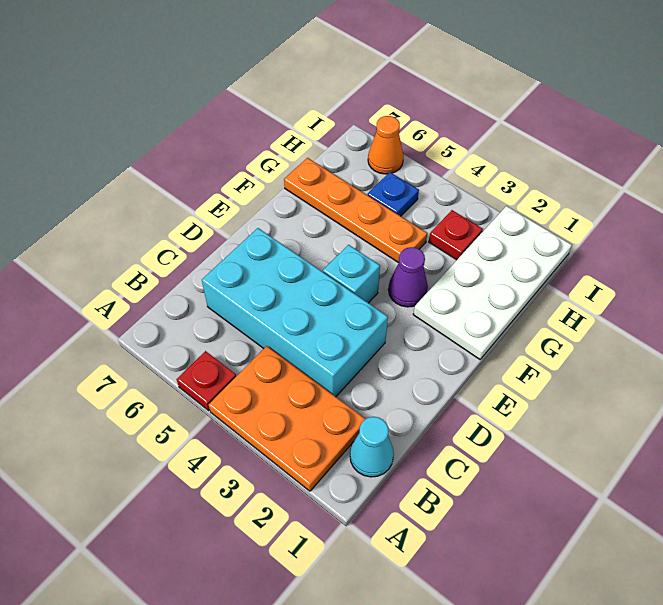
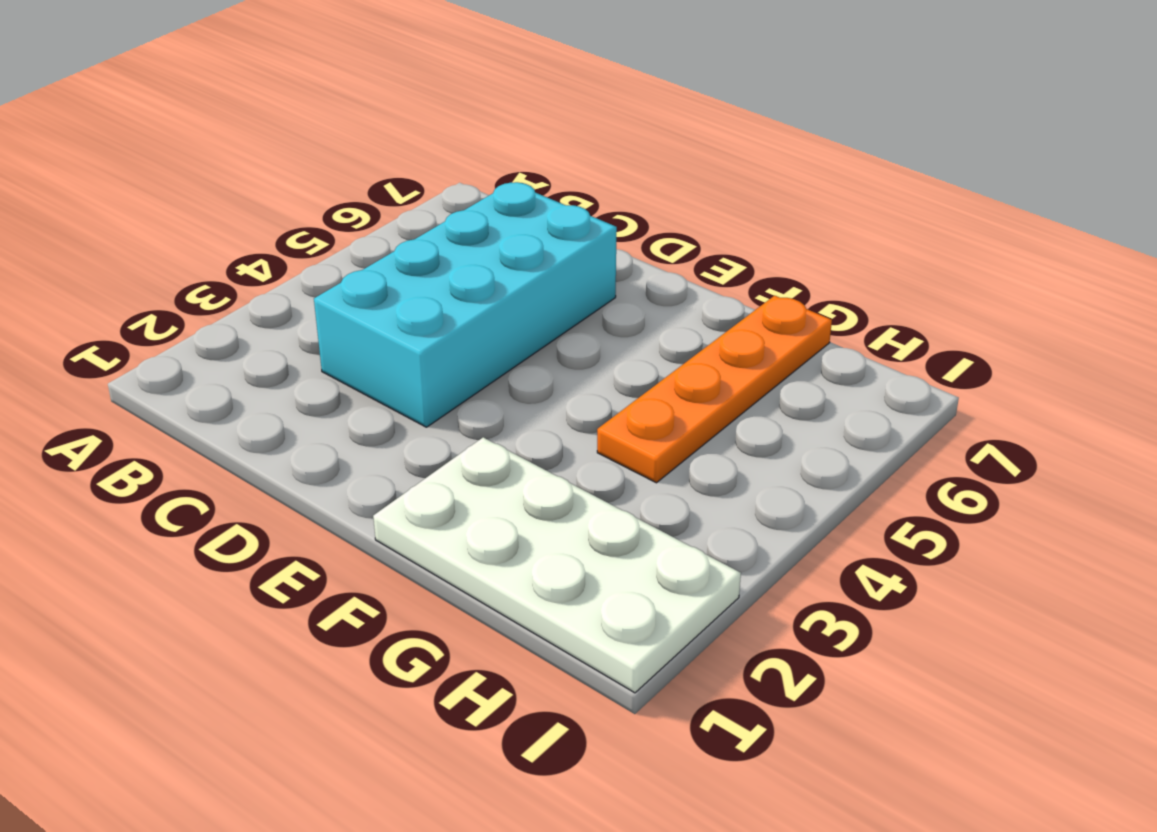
none -> orange plate A2:B4 level 1
none -> red plate A5 level 1

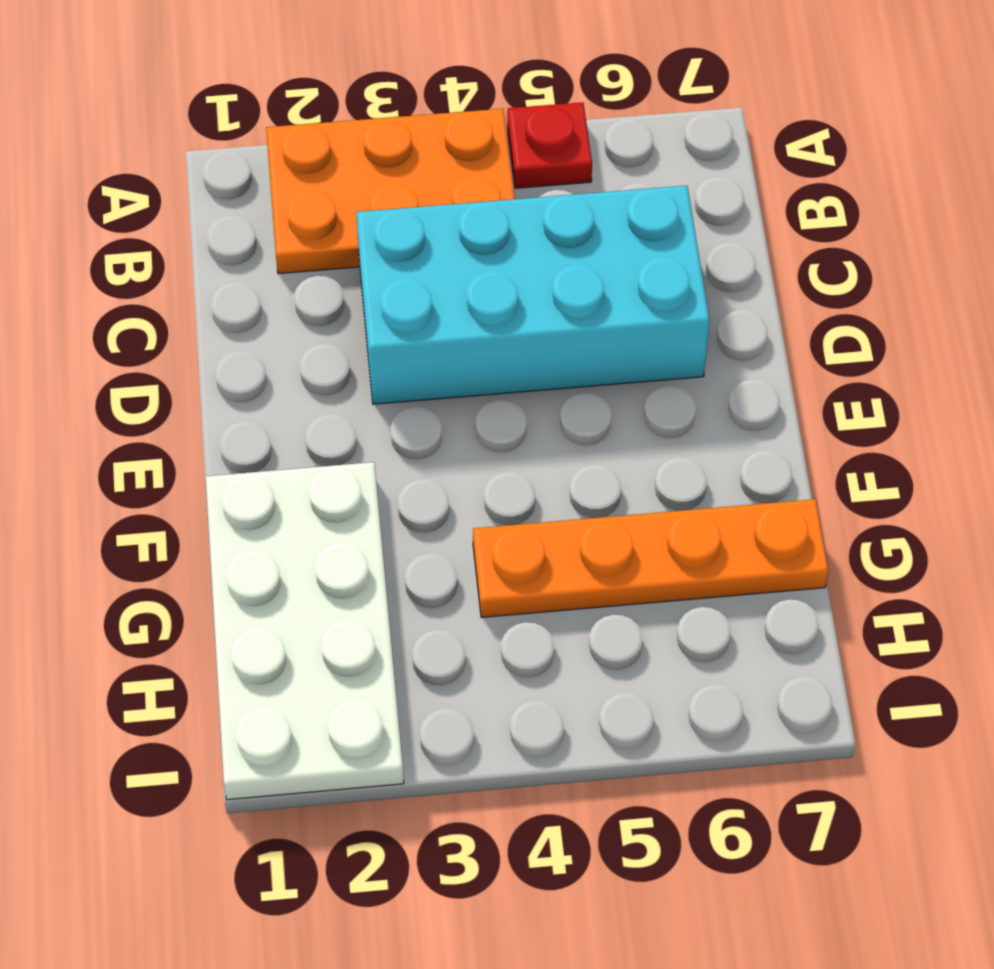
none -> cyan cone B1 level 1
none -> cyan brick E4 level 1

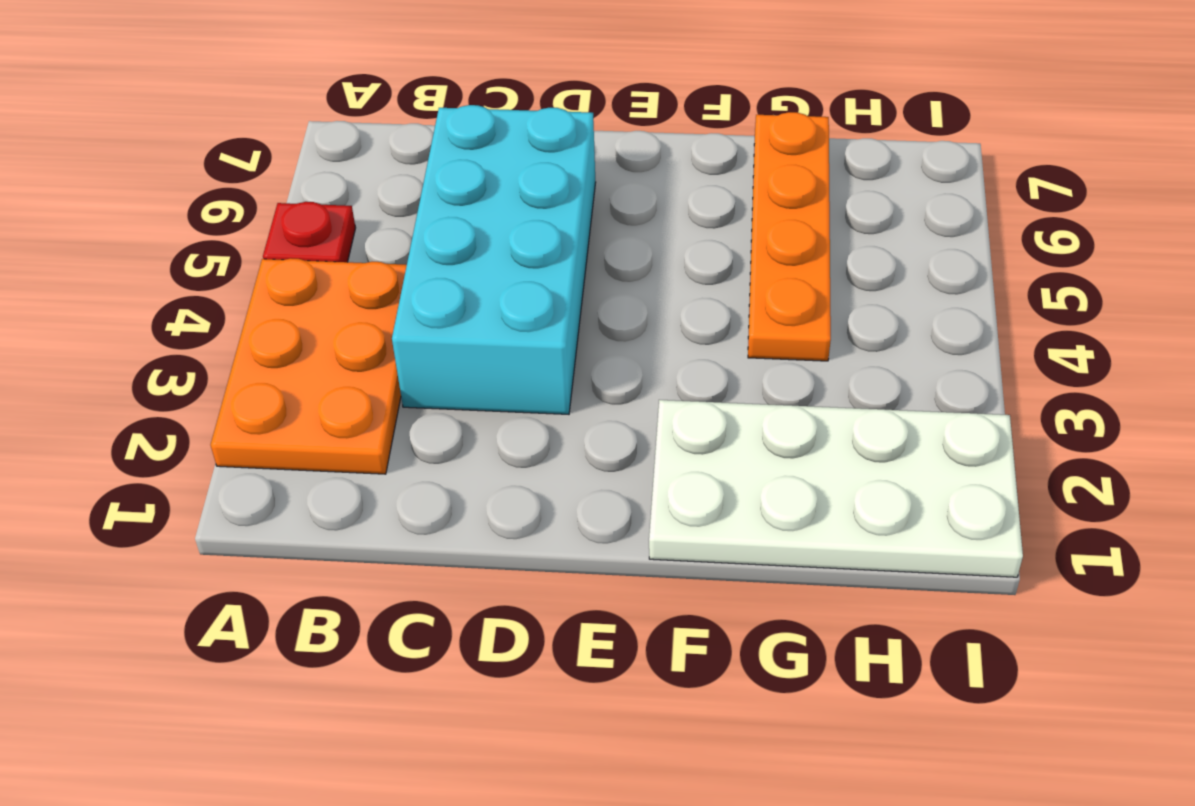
none -> cyan cone B1 level 1
none -> cyan brick E4 level 1

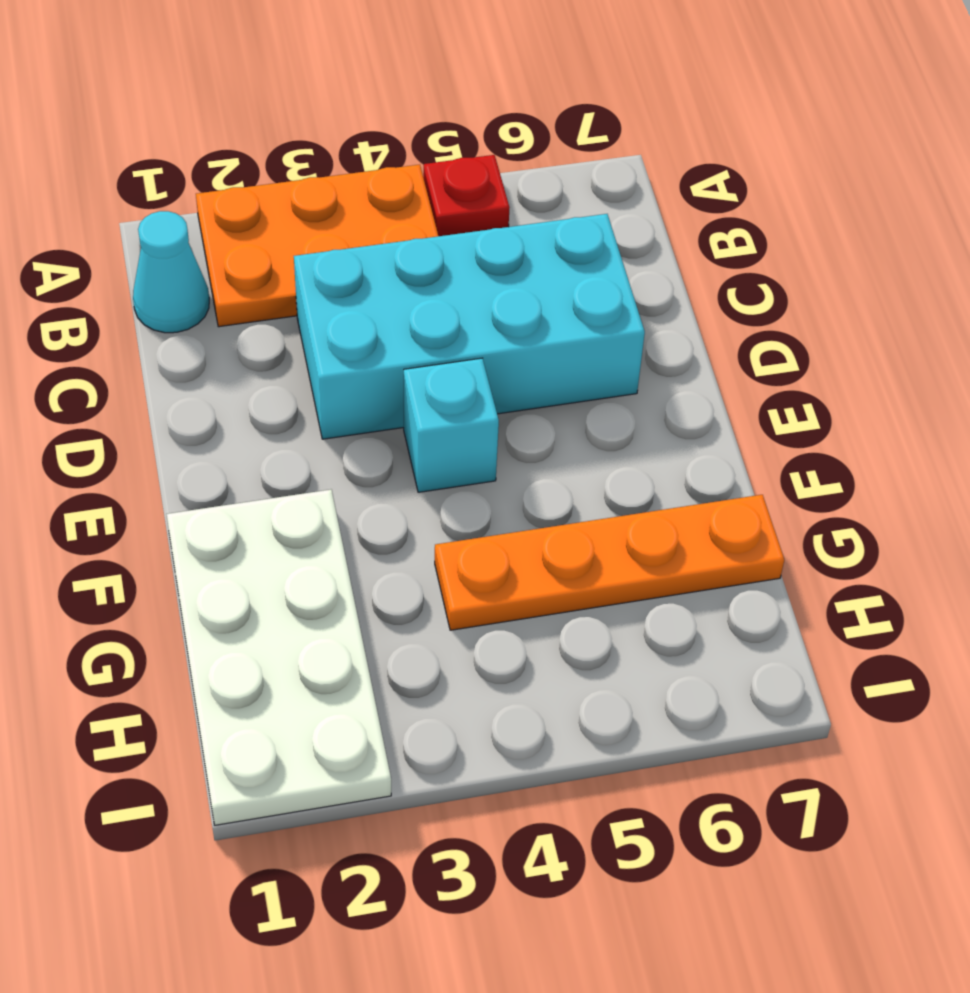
none -> purple cone F3 level 1
none -> red plate H3 level 1

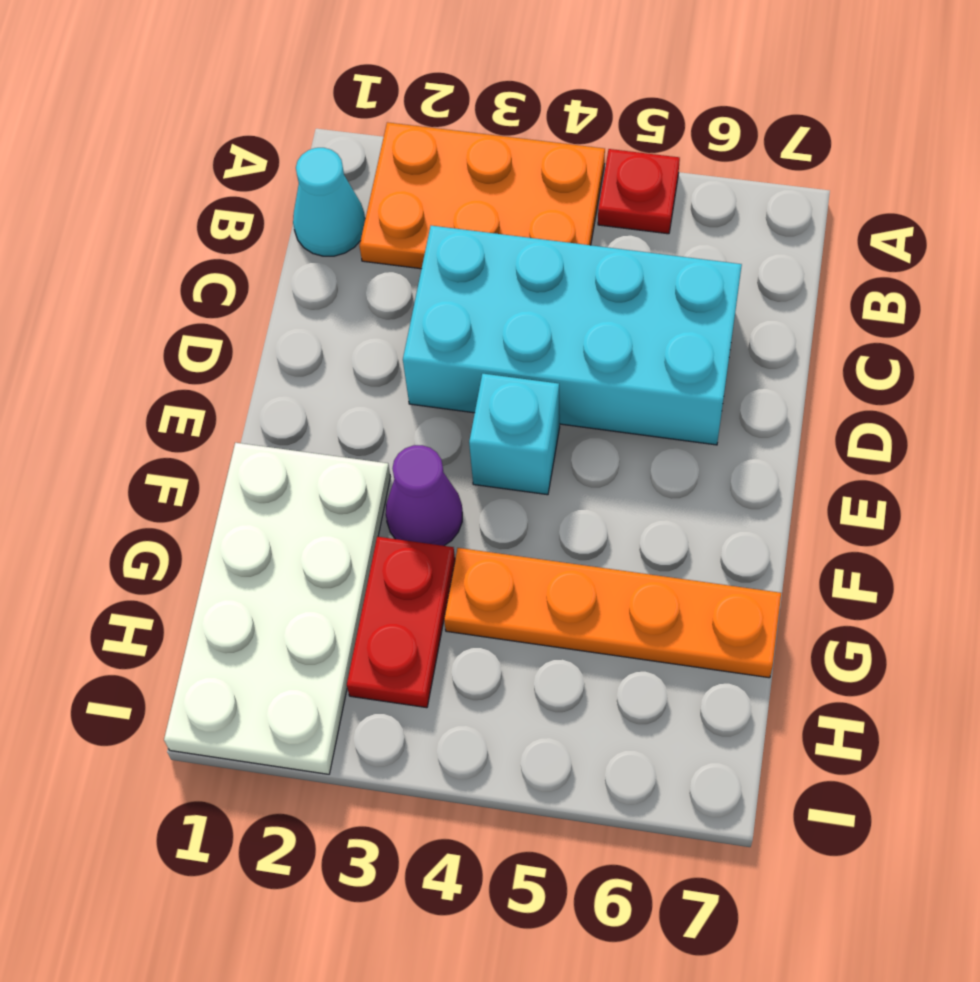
red plate G3:H3 level 1 -> red plate H3 level 1
none -> blue plate H5 level 1
none -> orange cone I6 level 1

